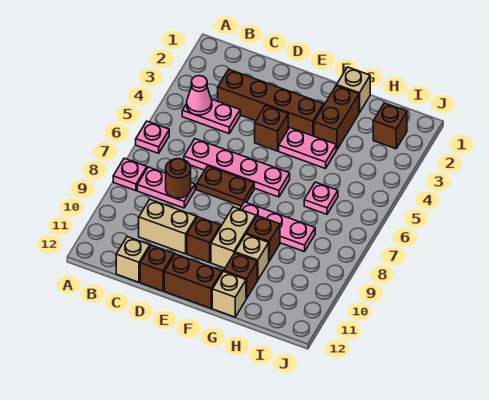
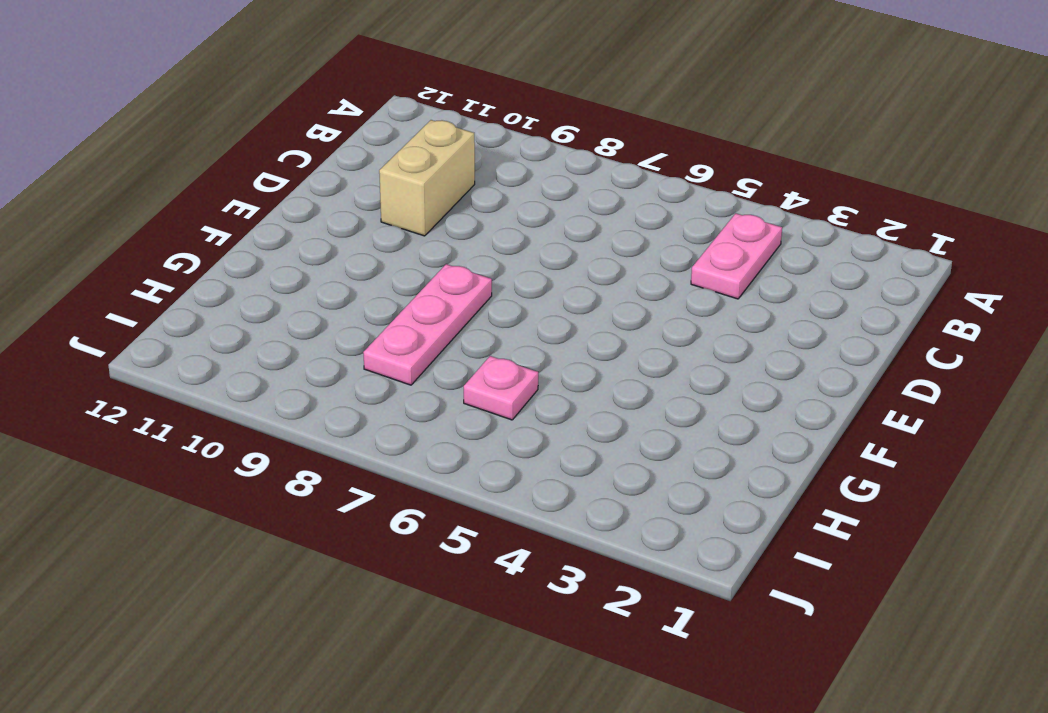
none -> pink plate A6 level 1
none -> pink plate A8 level 1
none -> pink plate B8:C8 level 1

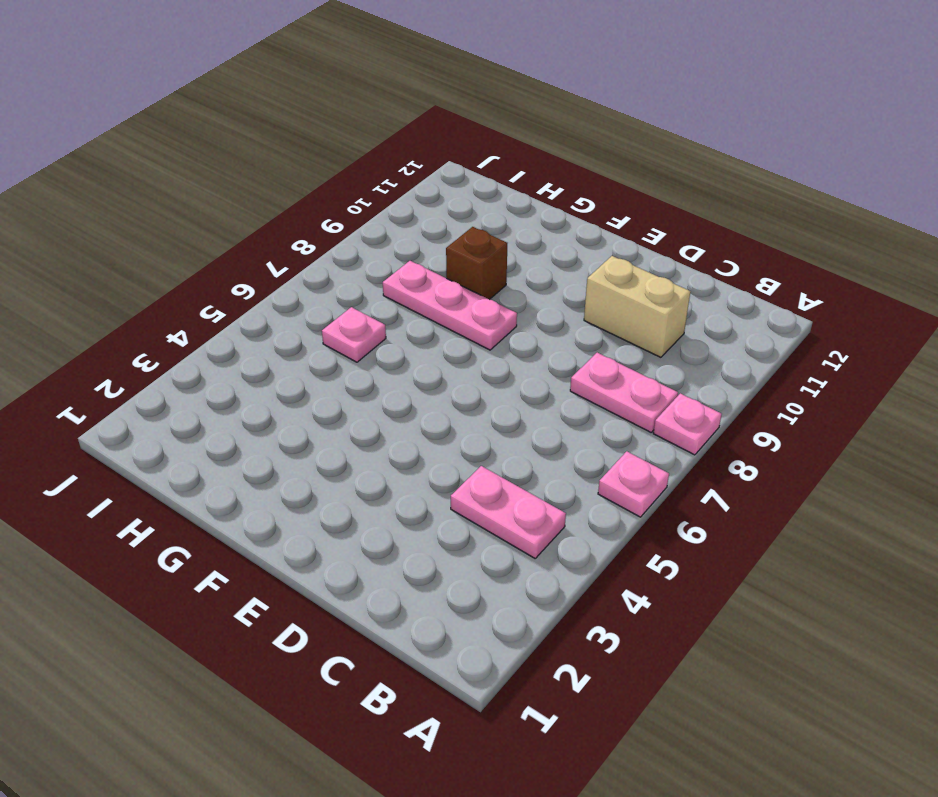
none -> brown brick C3:F3 level 1
none -> pink plate C6:F6 level 1
none -> tan brick C12 level 1

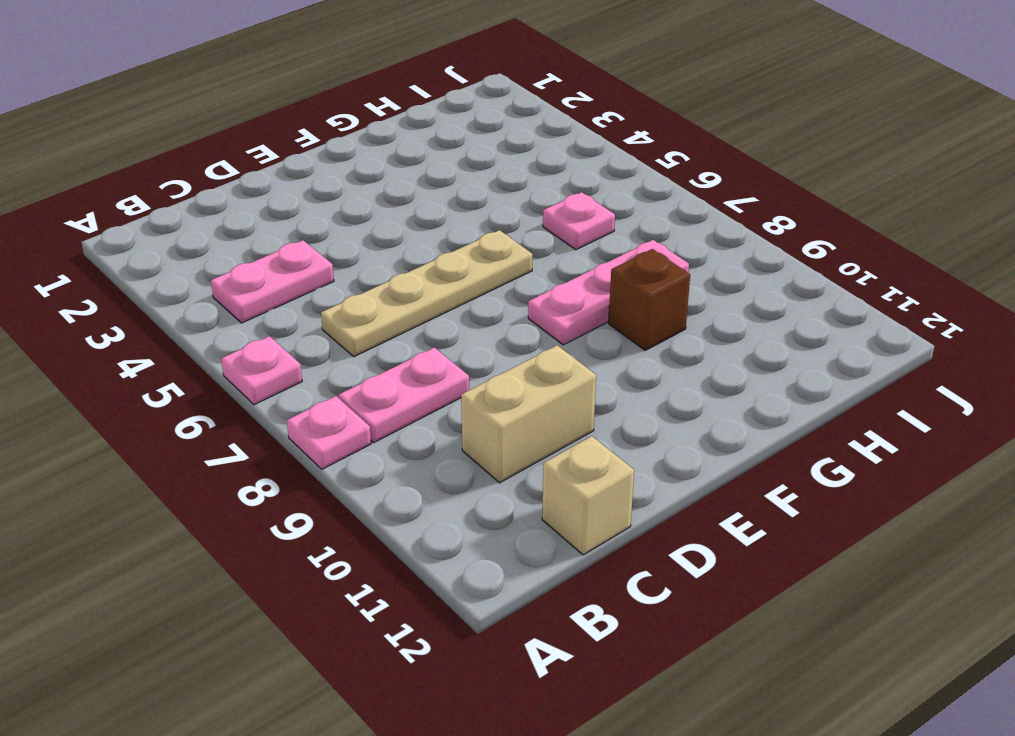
tan plate C6:F6 level 1 -> pink plate C6:F6 level 1
none -> brown brick C3:F3 level 1
none -> brown plate D7:E7 level 1
none -> brown brick D12 level 1

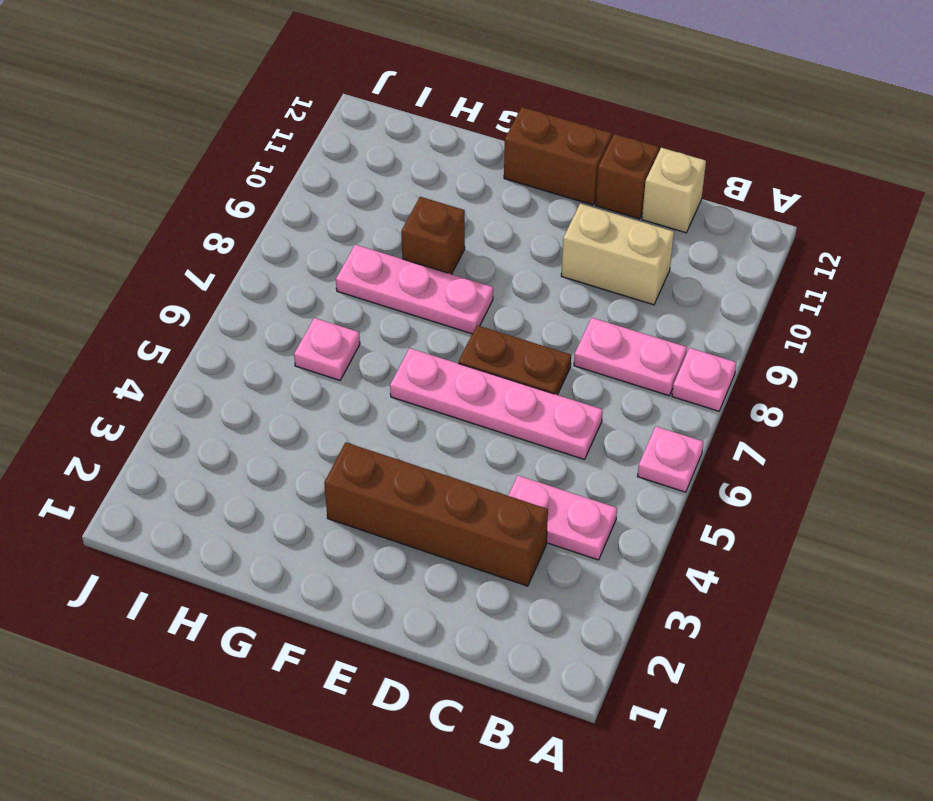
none -> brown brick E4 level 1
none -> brown brick E10 level 1
none -> pink plate F4:G4 level 1

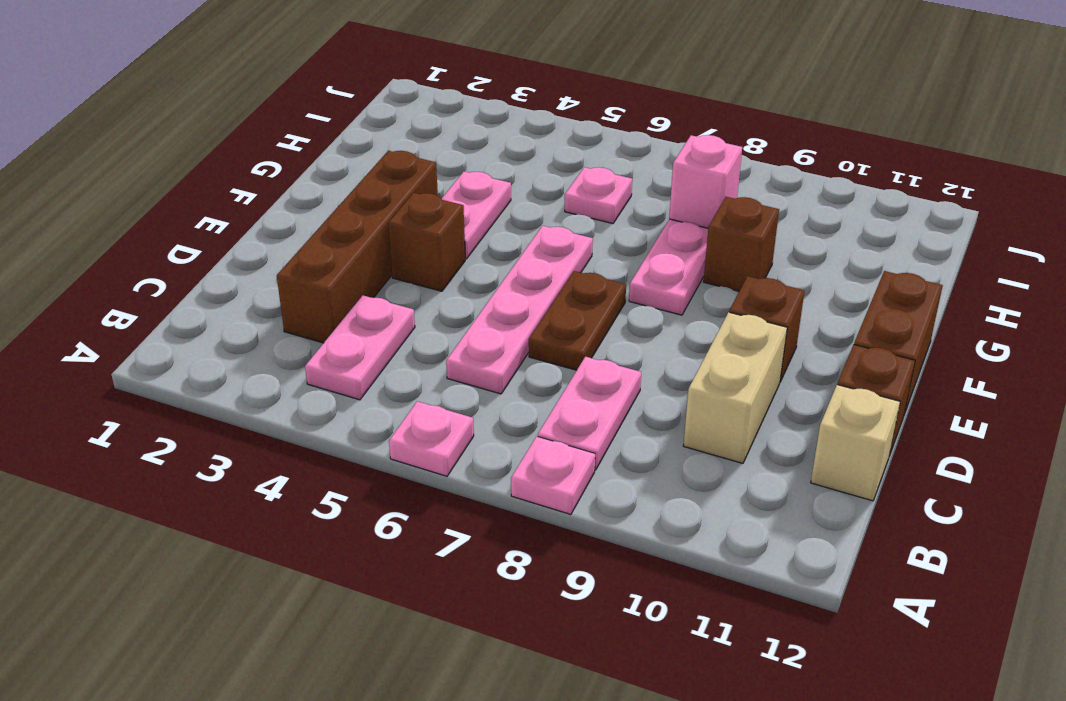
pink brick H8 level 2 -> none
none -> tan brick F9:F10 level 1
none -> tan brick G1 level 1
none -> brown brick G2:G3 level 1

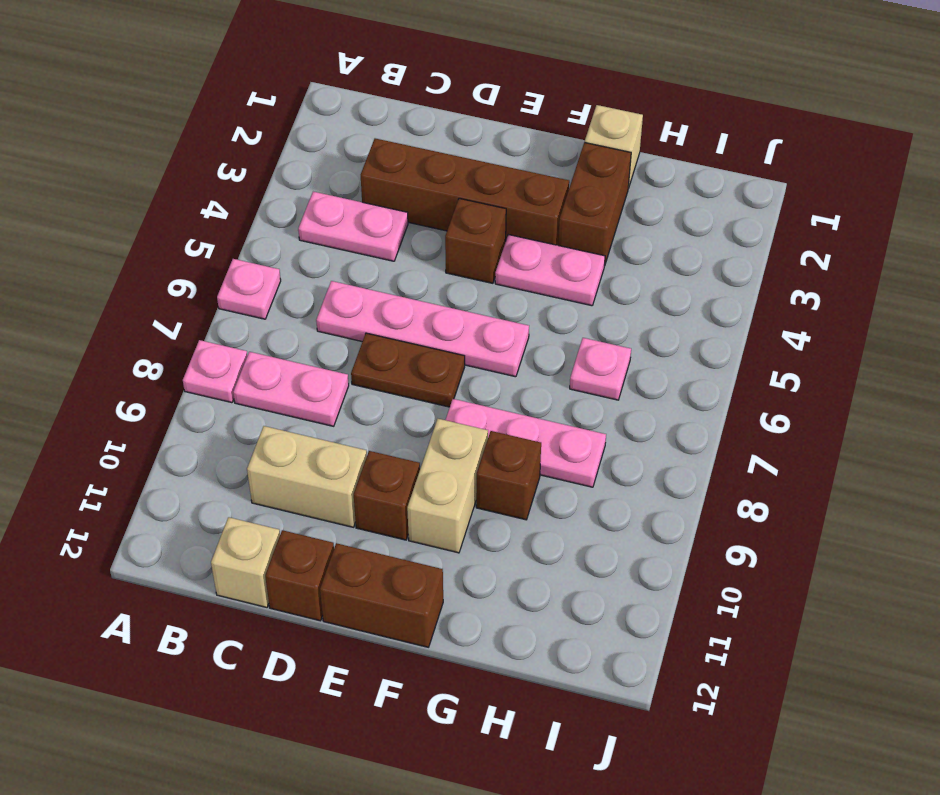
none -> tan brick G10 level 1
none -> brown brick G11 level 1
none -> tan brick G12 level 1

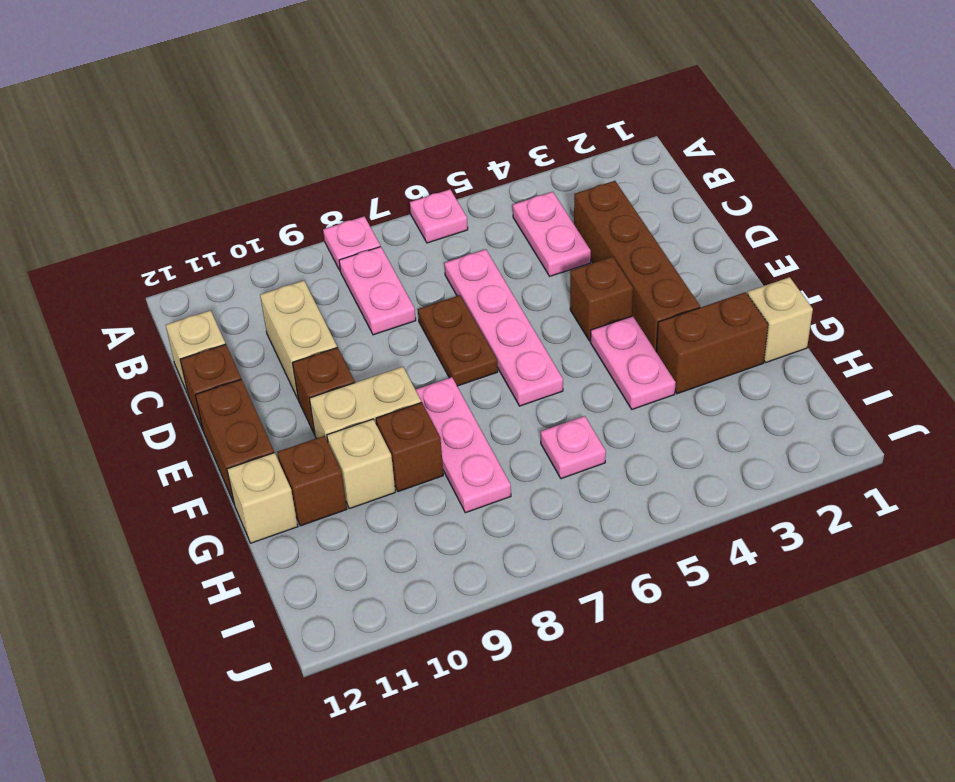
none -> brown brick I2 level 1
none -> pink cone B4 level 2
none -> brown round brick C8 level 2

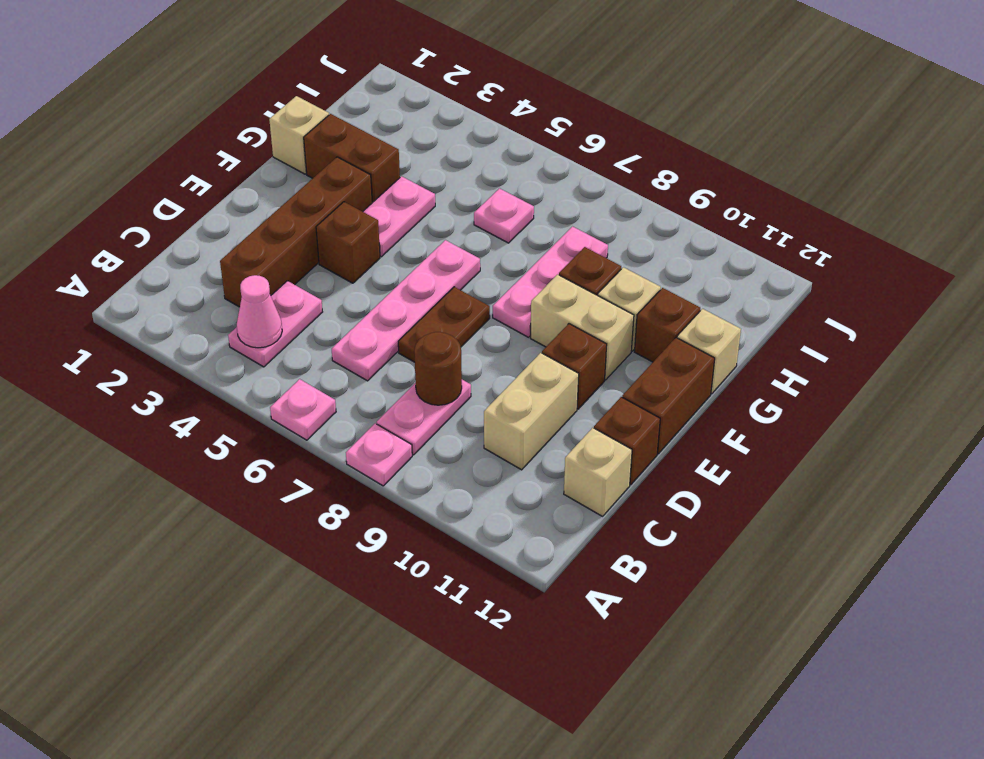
none -> brown brick I2 level 1

